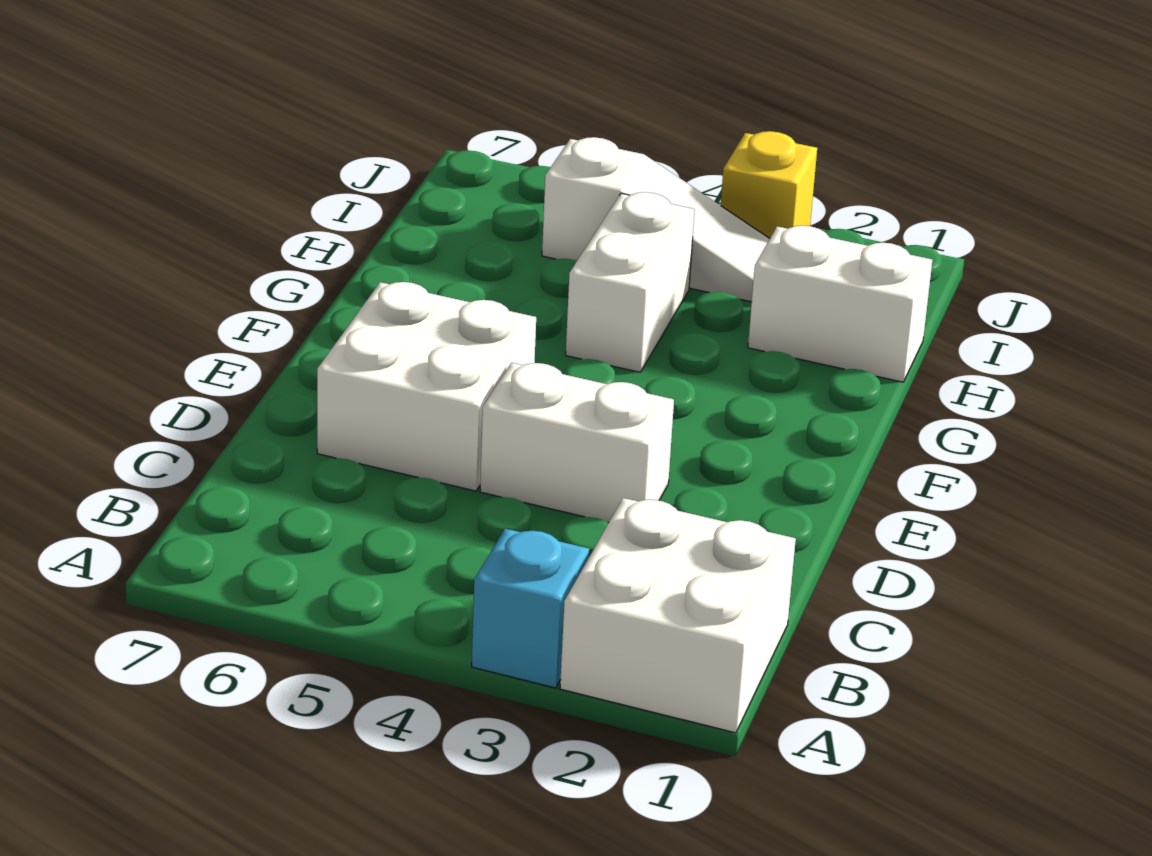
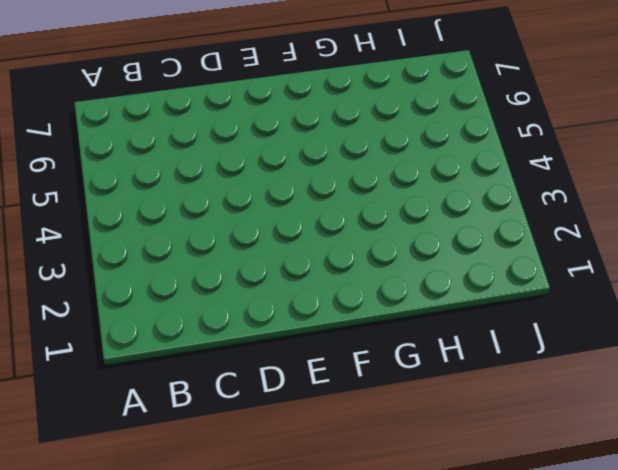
none -> white brick A1:B2 level 1
none -> cyan brick A3 level 1

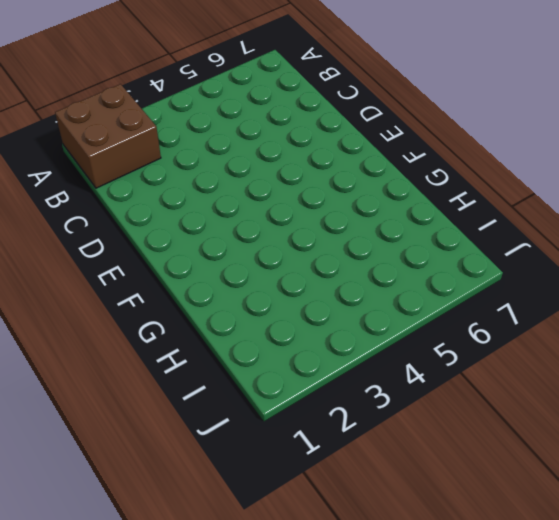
brown brick A1:B2 level 1 -> white brick A1:B2 level 1
none -> cyan brick A3 level 1
none -> white brick D3:D4 level 1

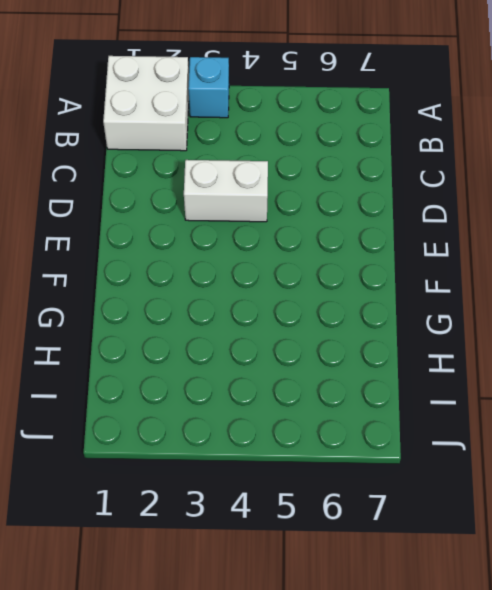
none -> white brick D5:E6 level 1
none -> white brick G4:H4 level 1

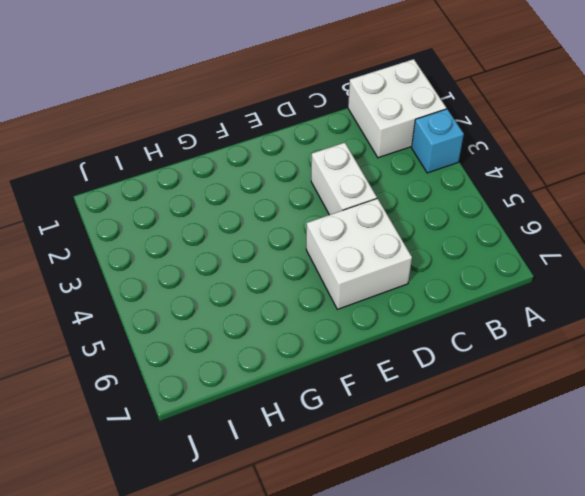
none -> white brick G4:H4 level 1
none -> white brick H1:H2 level 1

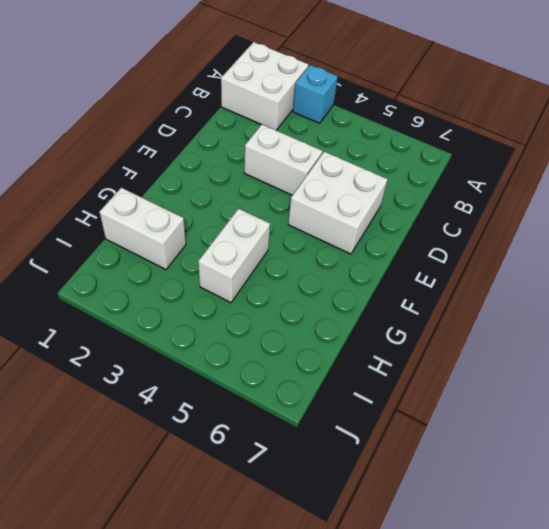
none -> white slope I3:I5 level 1 top 5
none -> yellow brick J3 level 1

